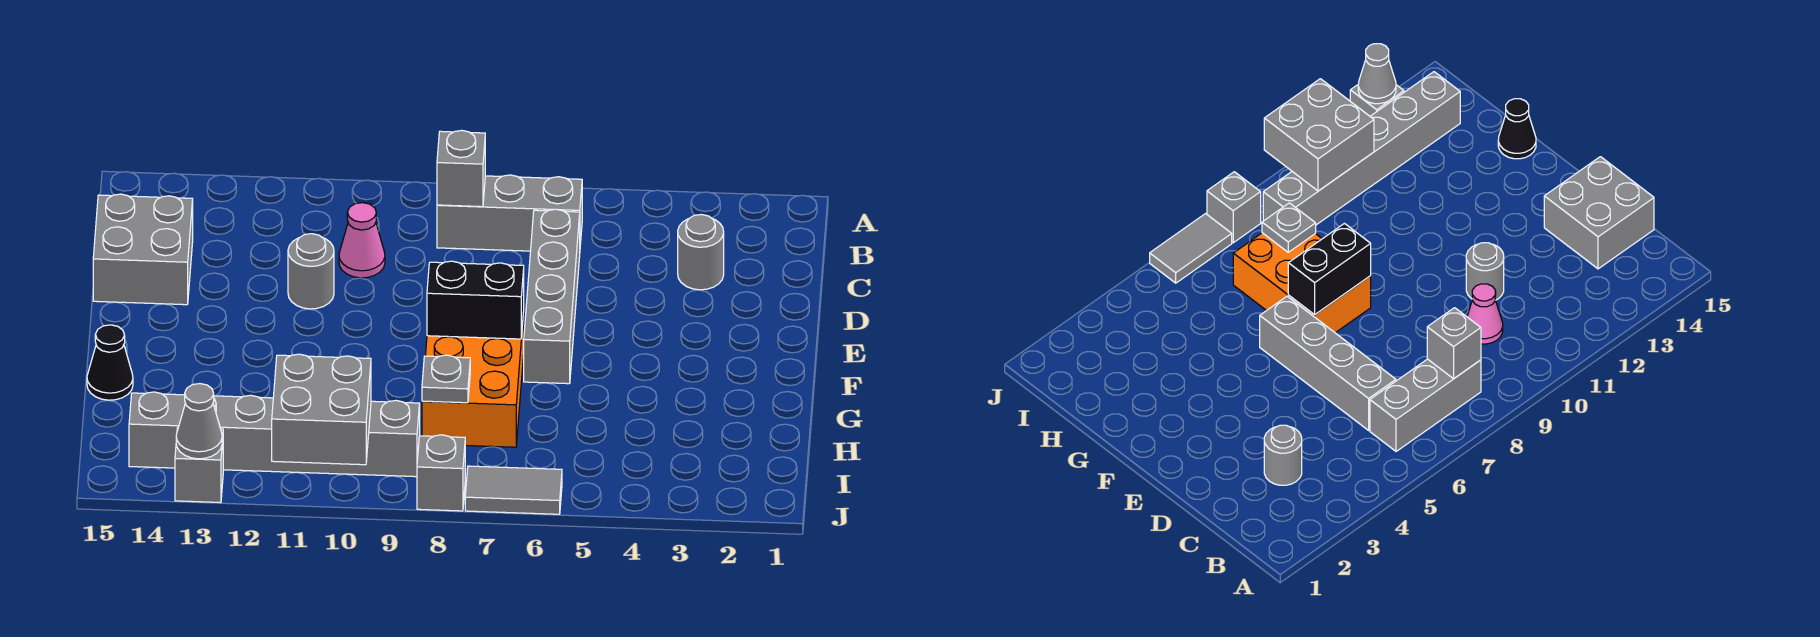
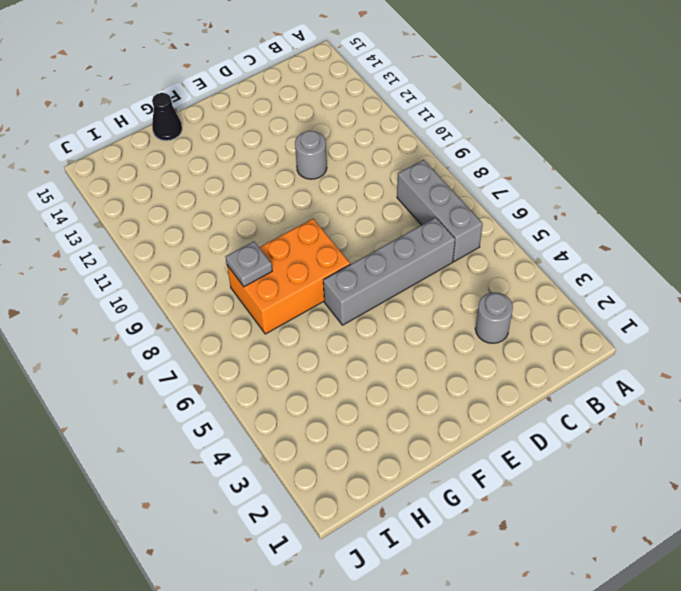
none -> pink cone C10 level 1
none -> grey brick C14:D15 level 1
none -> grey brick I9:I14 level 1

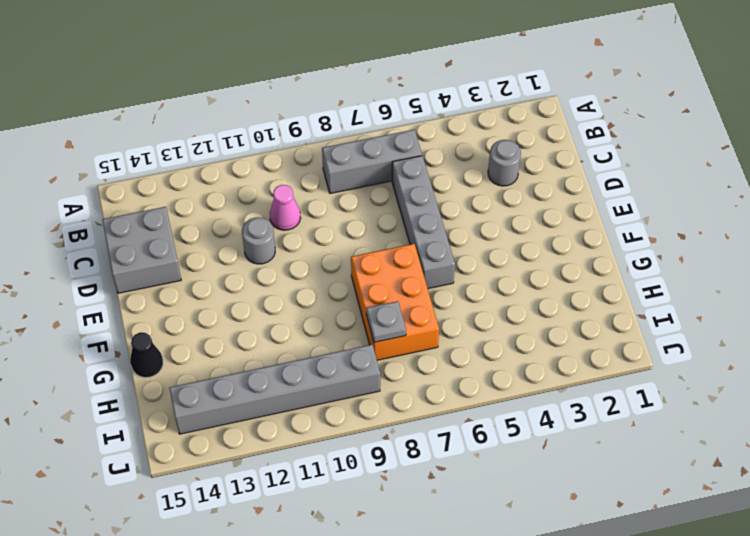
none -> grey tile J6:J7 level 1
none -> grey brick J8 level 1
none -> grey brick J13 level 1

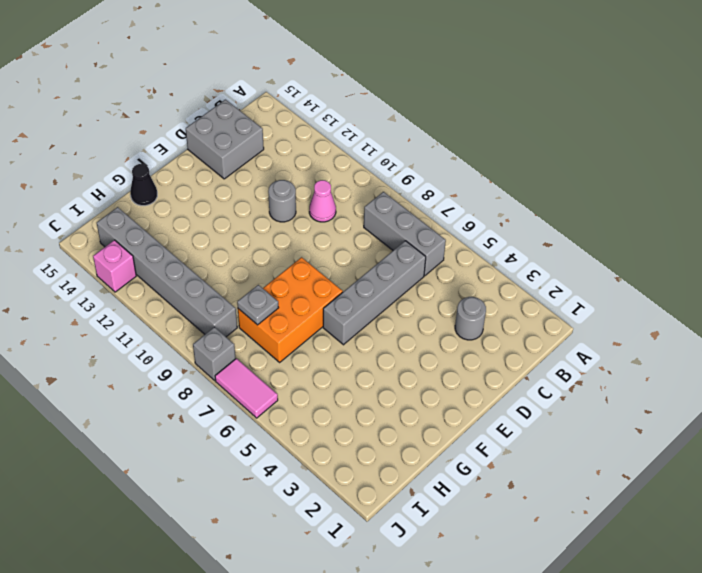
pink tile J6:J7 level 1 -> grey tile J6:J7 level 1
pink brick J13 level 1 -> grey brick J13 level 1
none -> grey brick B8 level 2
none -> black brick F7:F8 level 2
none -> grey brick I10:J11 level 2

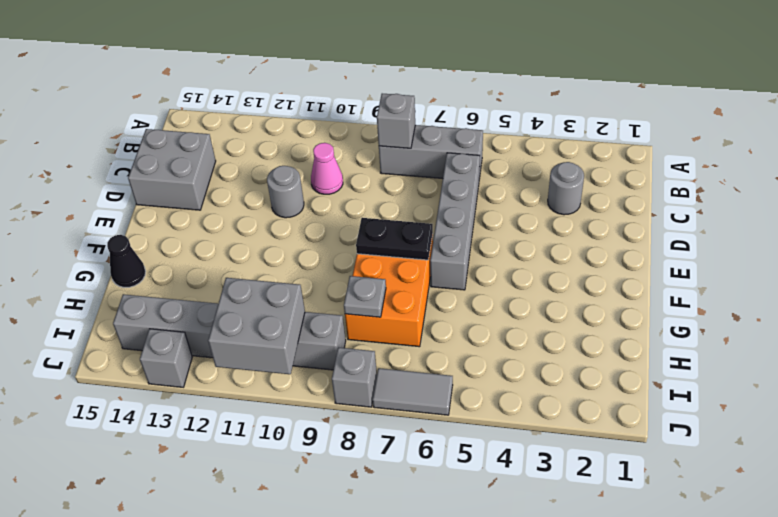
black plate F7:F8 level 2 -> black brick F7:F8 level 2
none -> grey cone J13 level 2

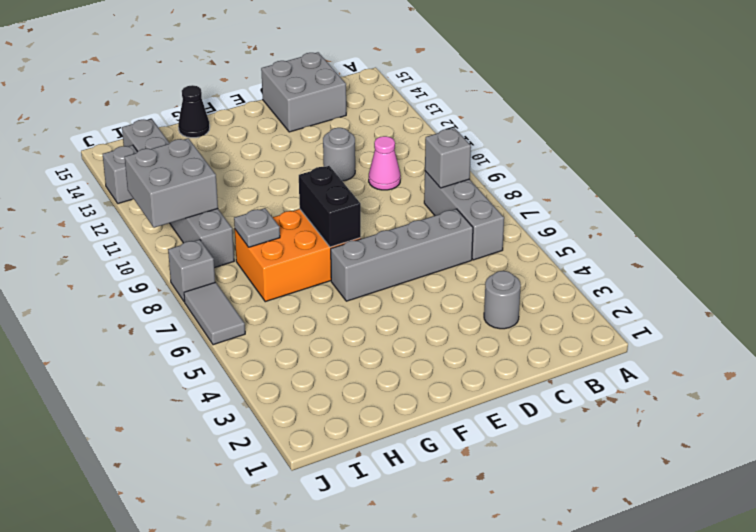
none -> grey cone J13 level 2

